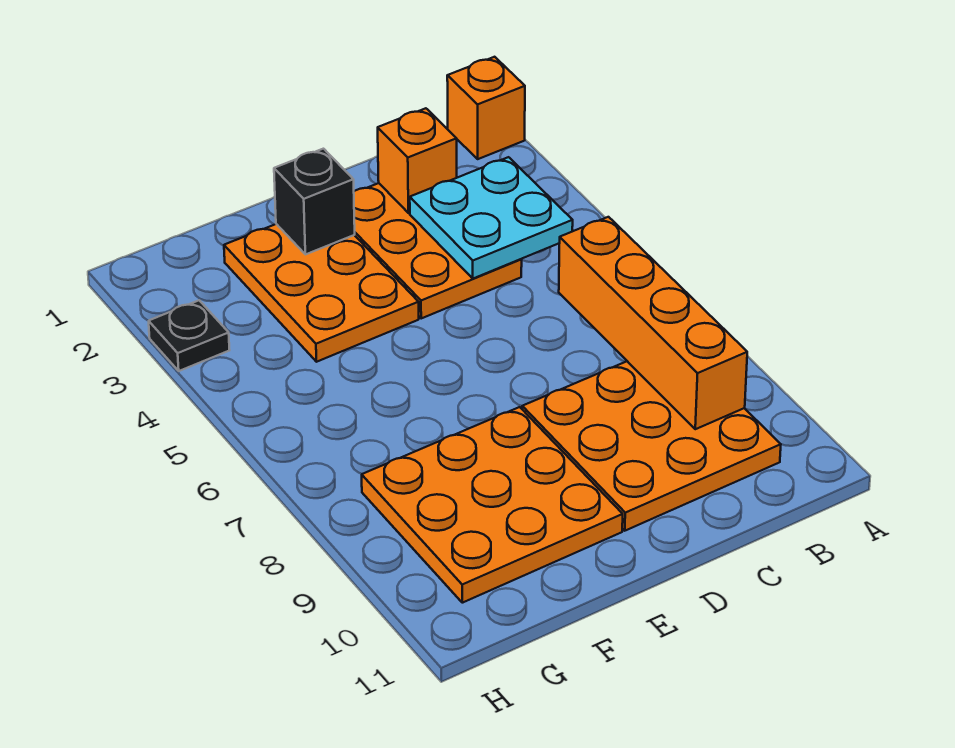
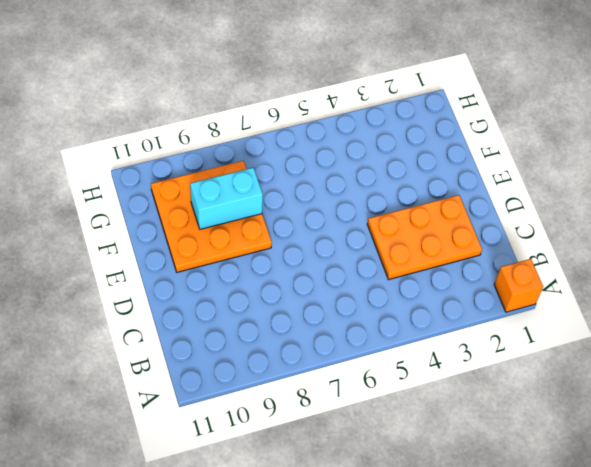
cyan brick F8:F9 level 2 -> none
none -> orange plate B8:D10 level 1
none -> orange plate E2:F4 level 1

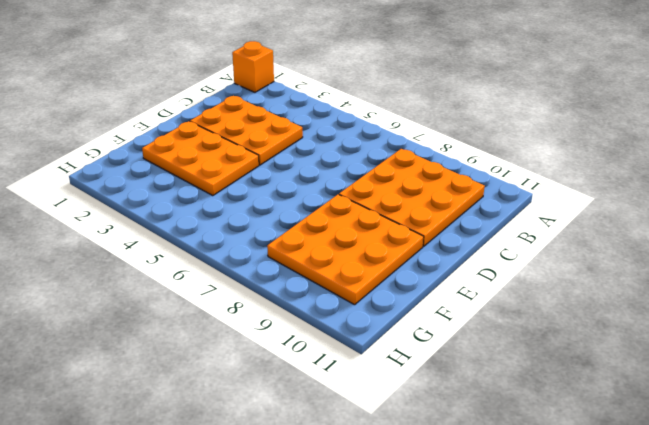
none -> black plate H3 level 1
none -> cyan plate B3:C4 level 2

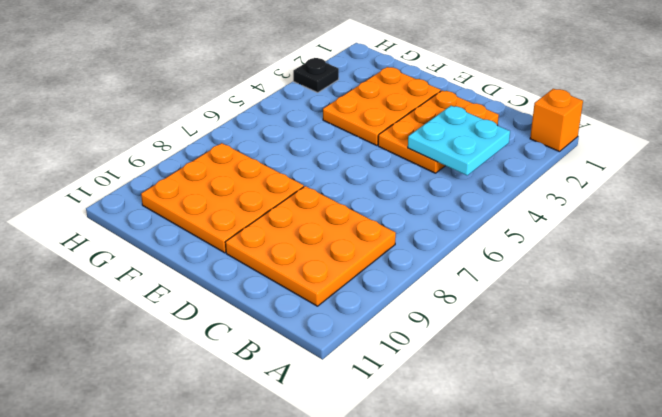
none -> orange brick B6:B9 level 2
none -> orange brick C2 level 2

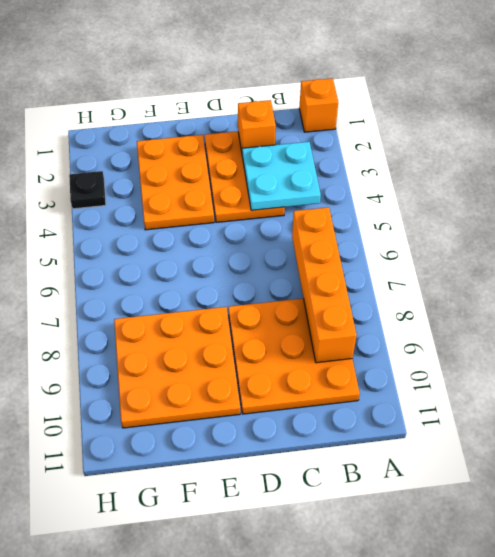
none -> black brick E2 level 2

